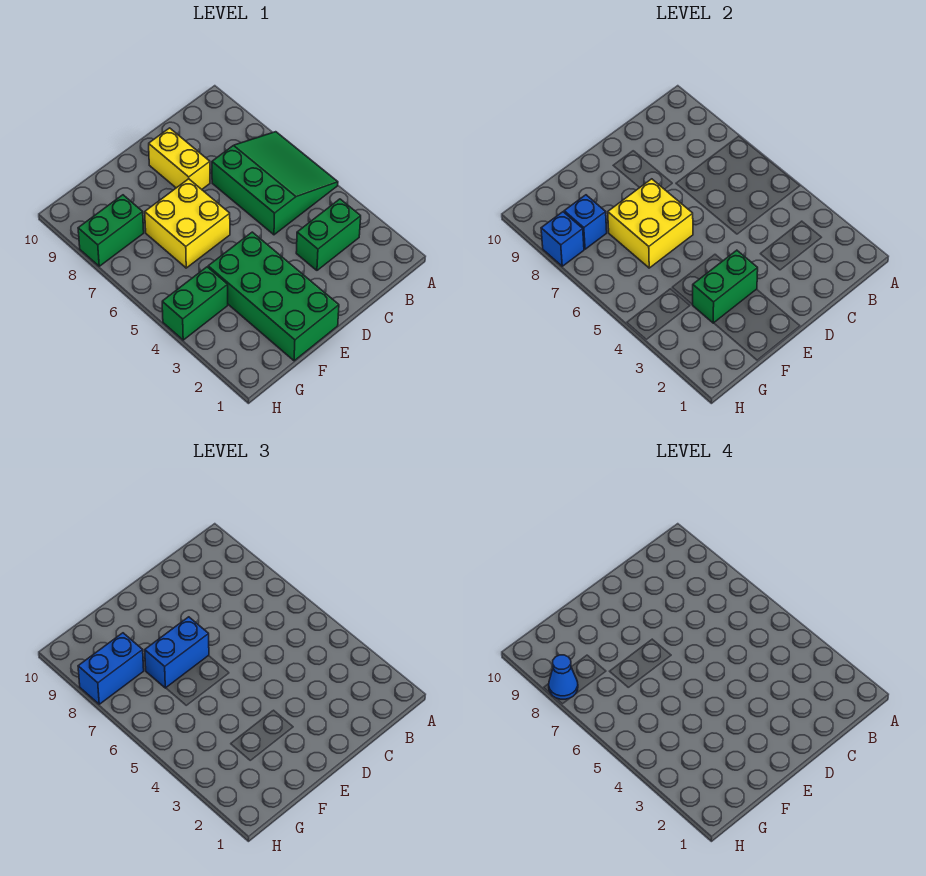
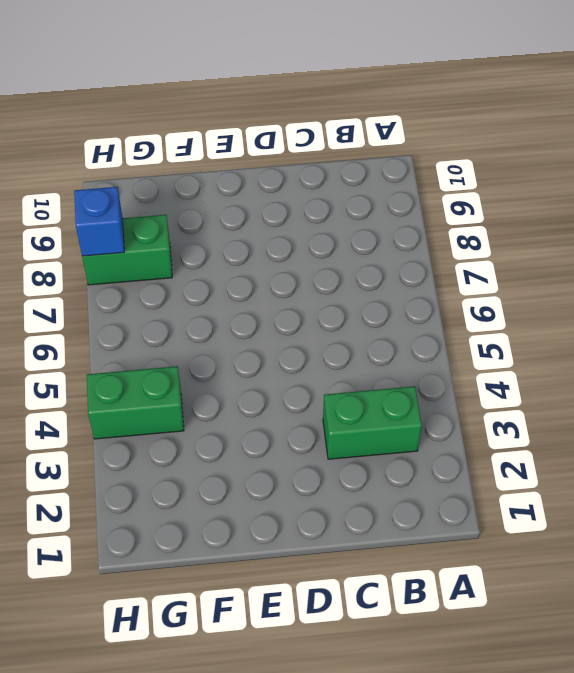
none -> green slope A5:C7 level 1 top C
none -> yellow brick D8:D9 level 1
none -> green brick E1:F4 level 1

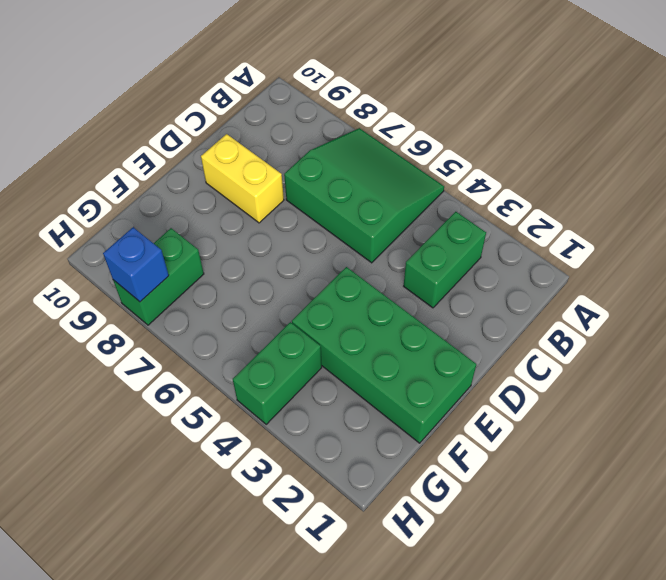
none -> yellow brick E6:F7 level 1
none -> green brick E3:F3 level 2
none -> yellow brick E6:F7 level 2

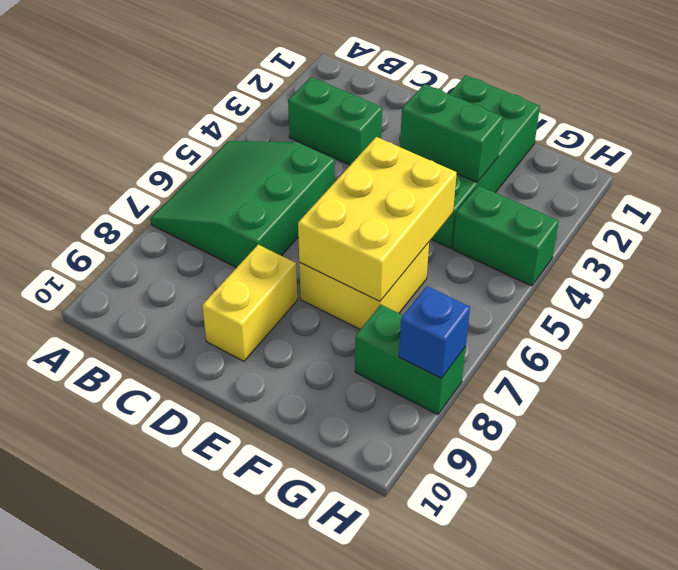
yellow brick E5:F7 level 2 -> yellow brick E6:F7 level 2
none -> blue brick G8 level 2
none -> blue brick E7:F7 level 3
none -> blue brick G8:H8 level 3

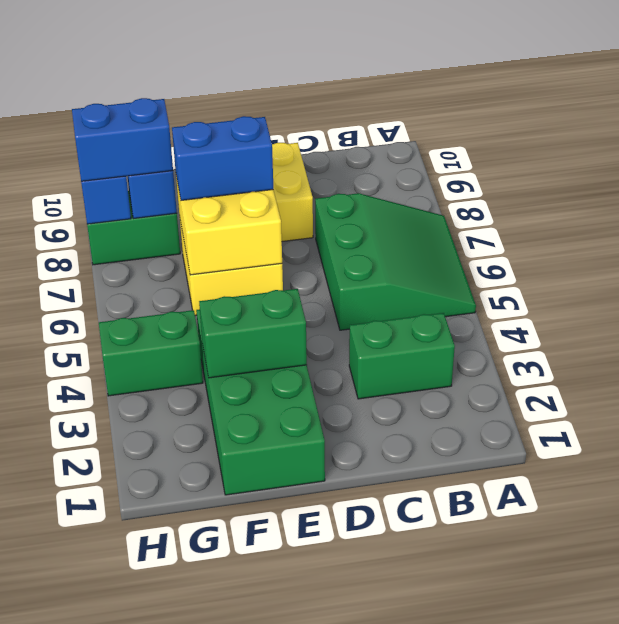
none -> blue cone H8 level 4

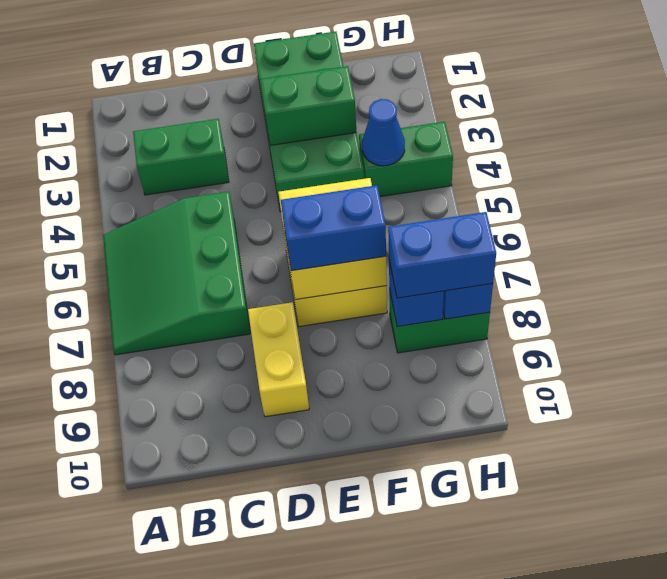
blue cone G4 level 2 -> blue cone H8 level 4

